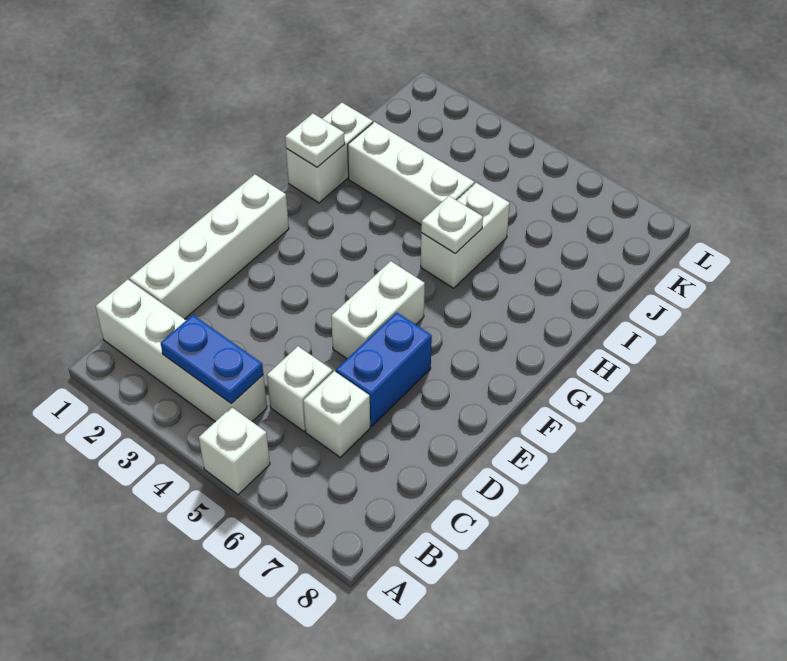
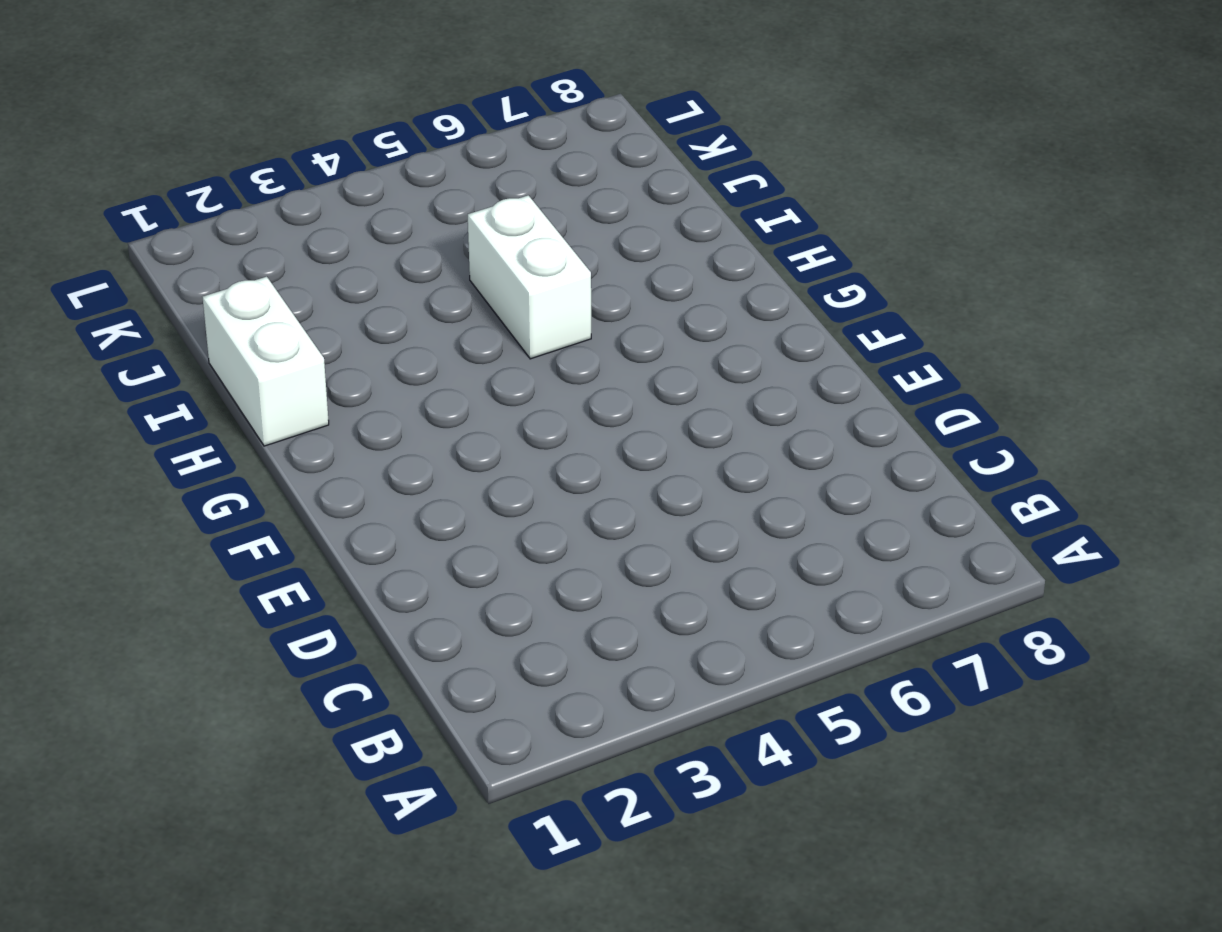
none -> white brick A5 level 1
none -> white brick B1:B4 level 1
none -> white brick C1:F1 level 1

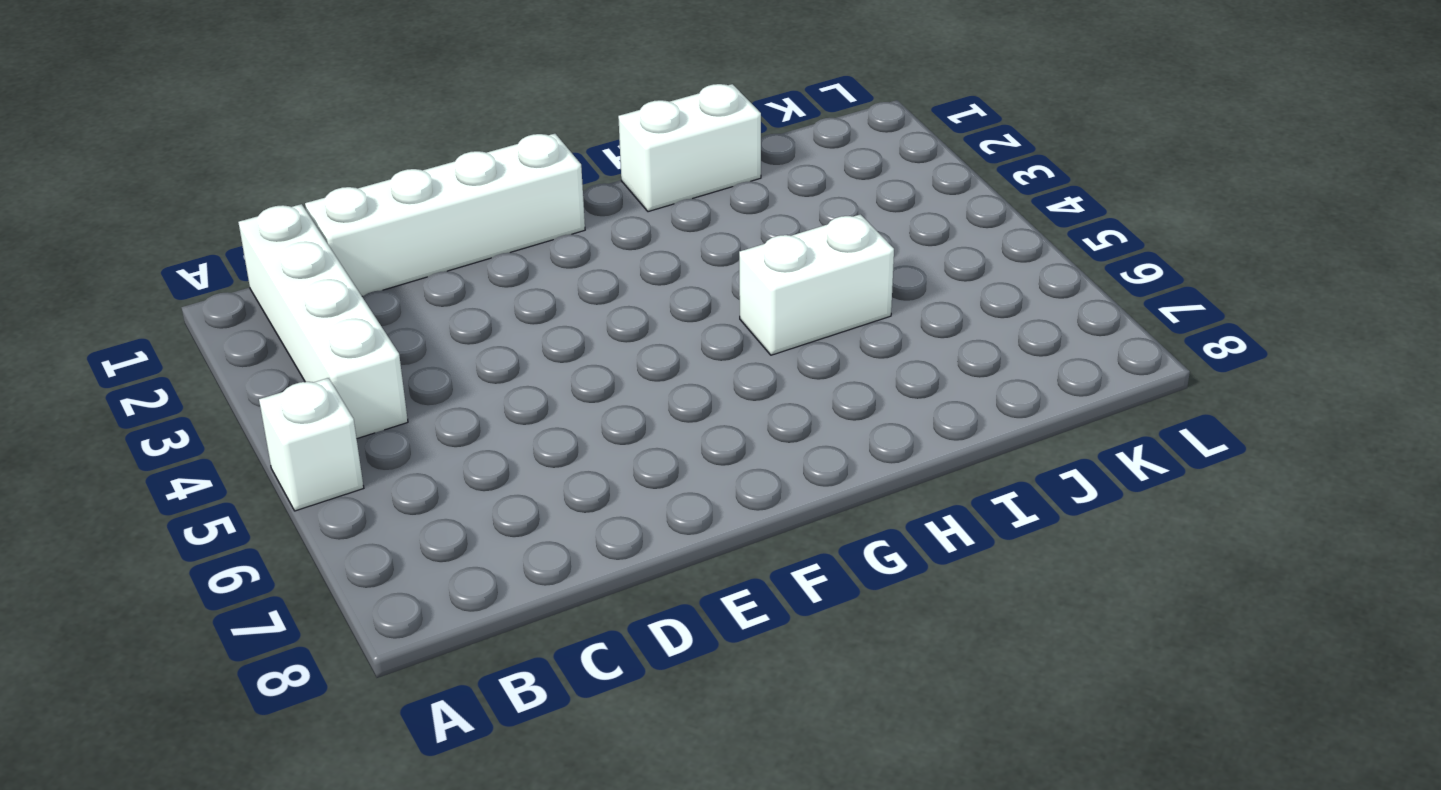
none -> white brick C5 level 1
none -> white brick C6 level 1
none -> blue brick D6:E6 level 1

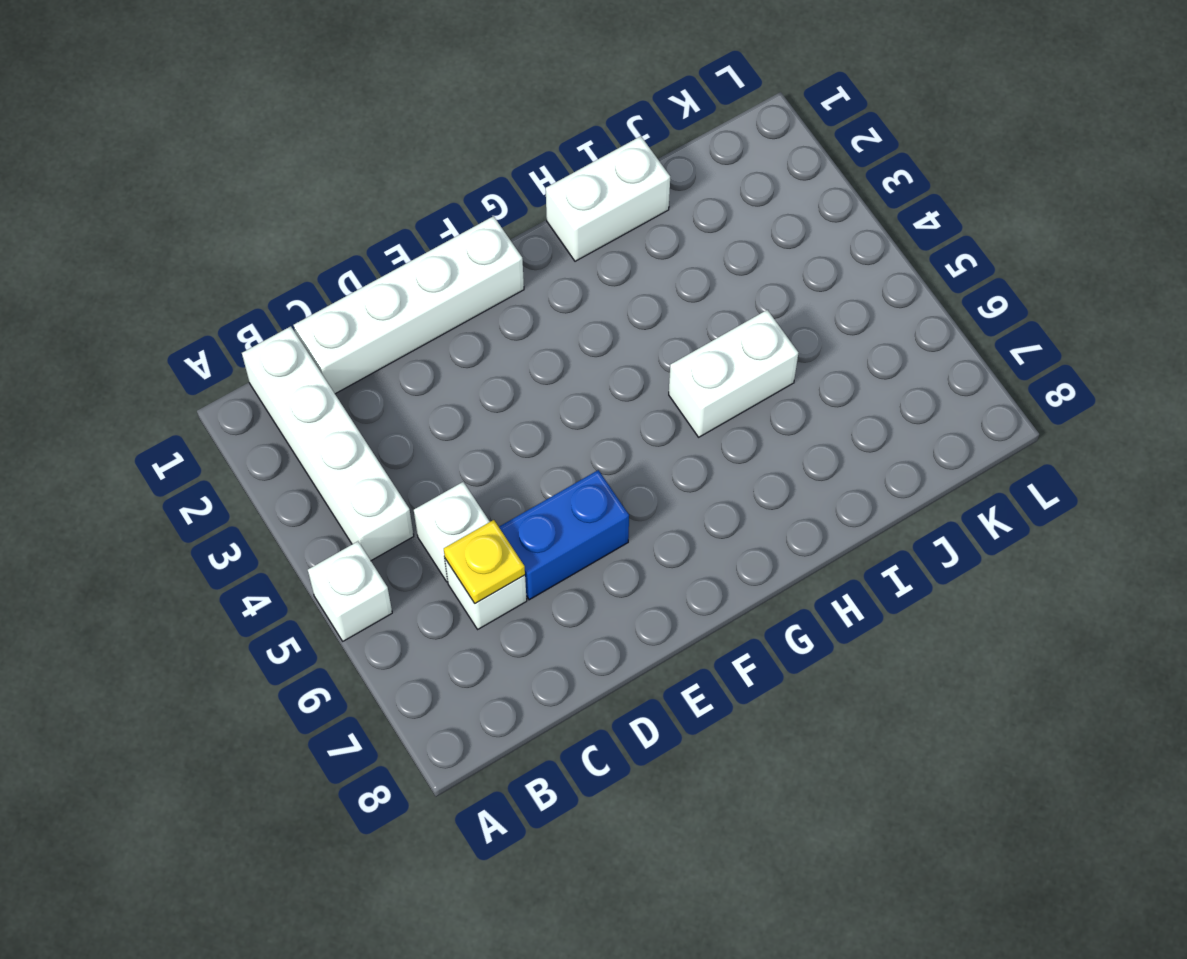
yellow plate C6 level 2 -> none
none -> white brick E5:F5 level 1
none -> white brick I2:I4 level 1
none -> blue plate B3:B4 level 2

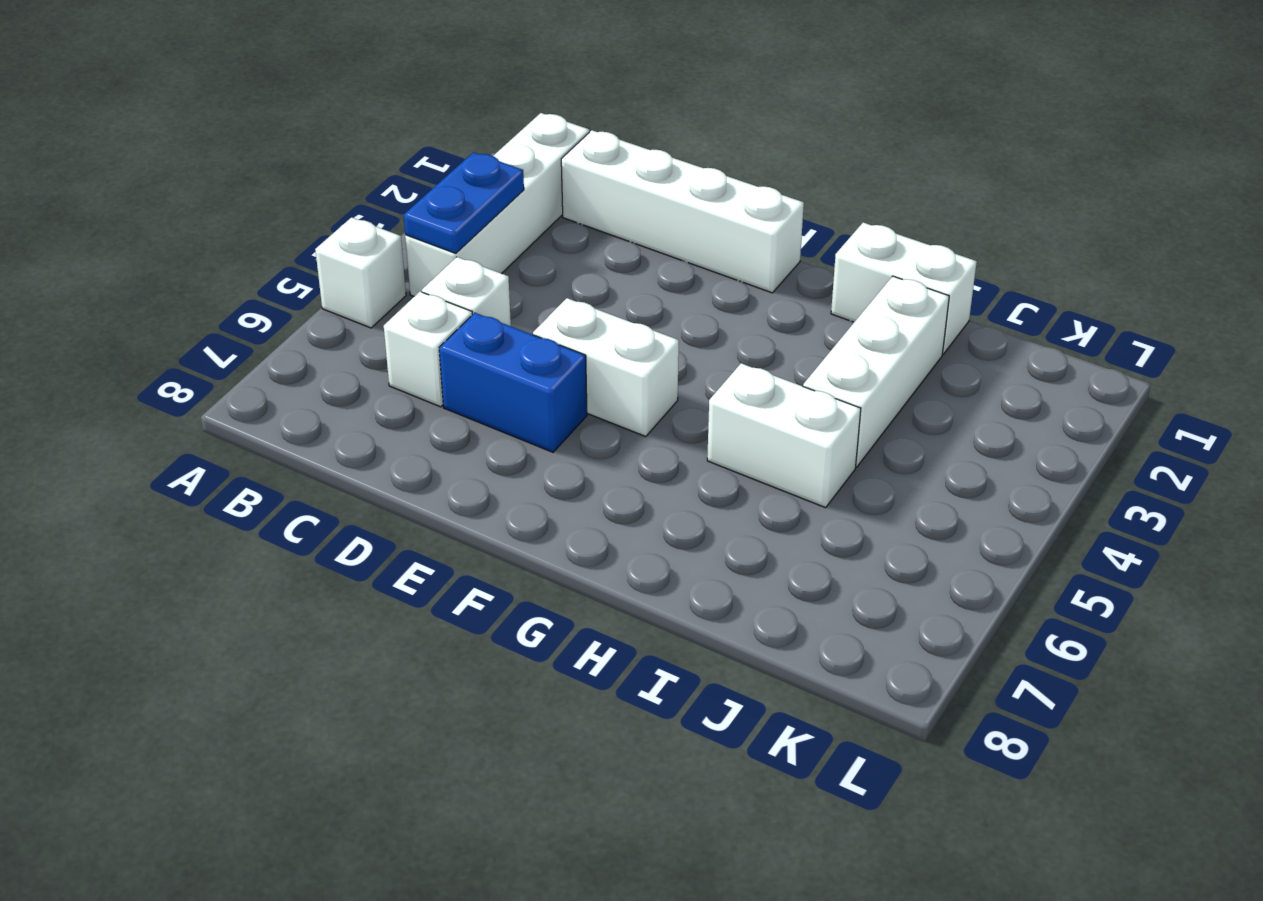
none -> white plate H1 level 2
none -> white plate H5 level 2

